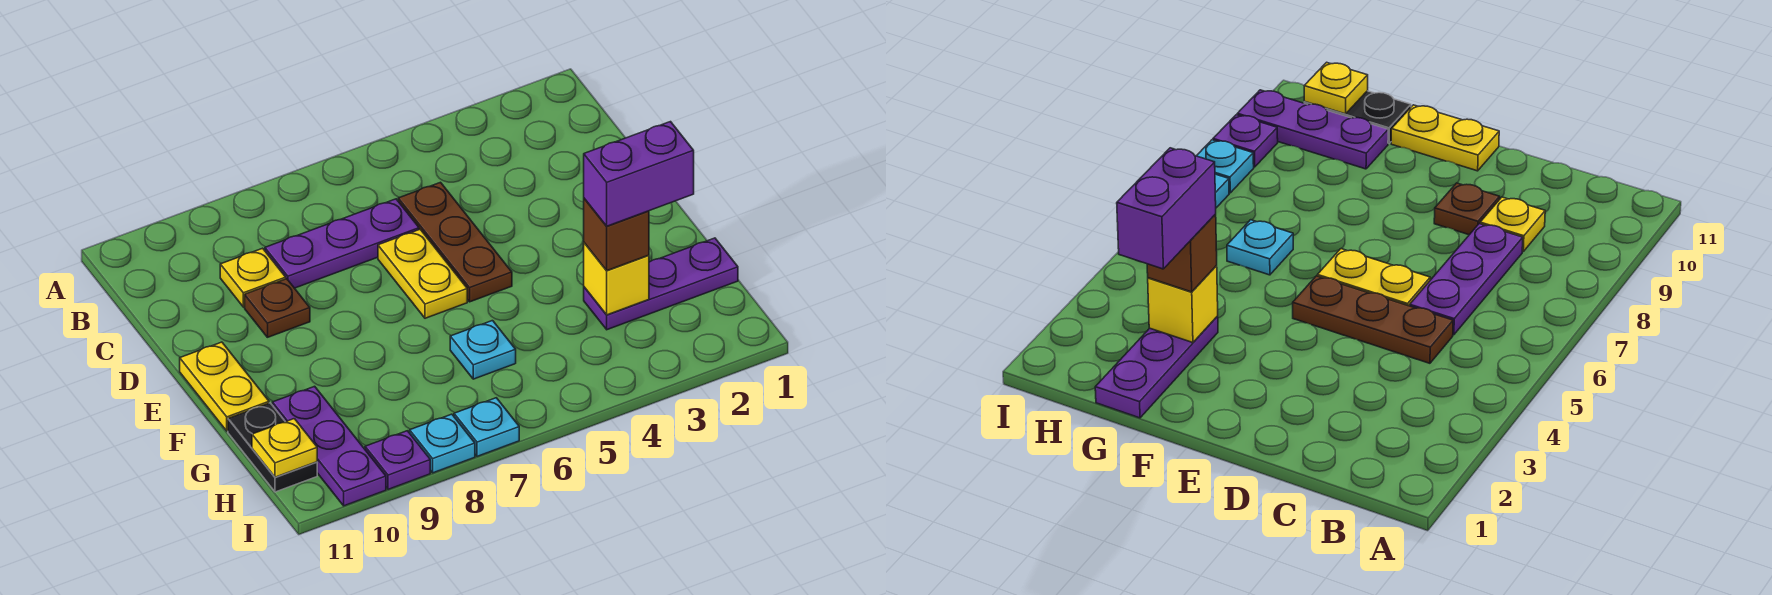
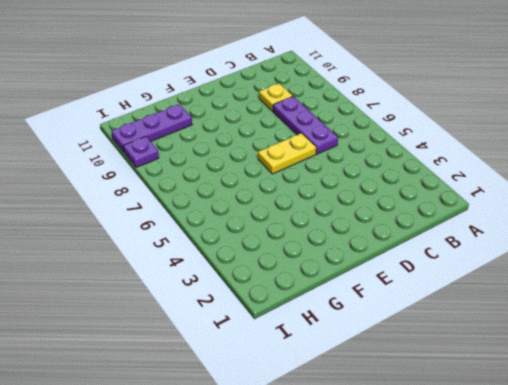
none -> brown plate C5:E5 level 1
none -> brown plate D9 level 1
none -> yellow plate E11:F11 level 1

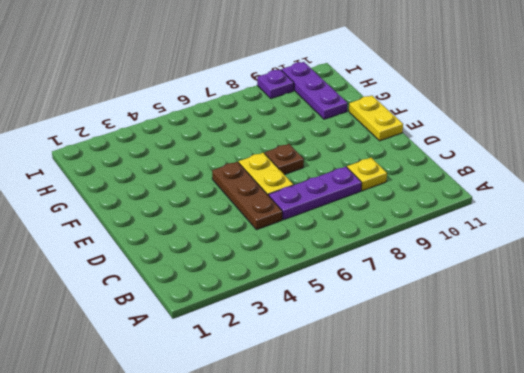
brown plate E7 level 1 -> brown plate D9 level 1
none -> purple plate G1:G3 level 1
none -> cyan plate G6 level 1
none -> black plate G11:H11 level 1

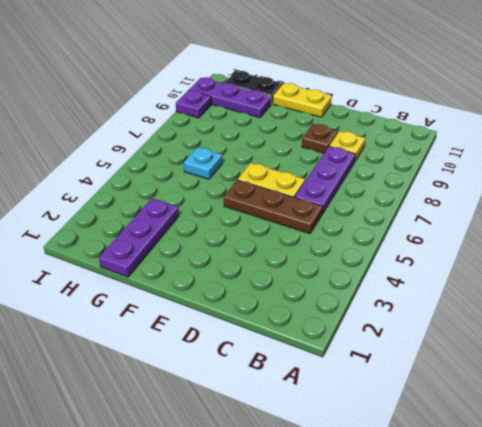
none -> cyan plate I7 level 1
none -> cyan plate I8 level 1
none -> yellow brick G3 level 2

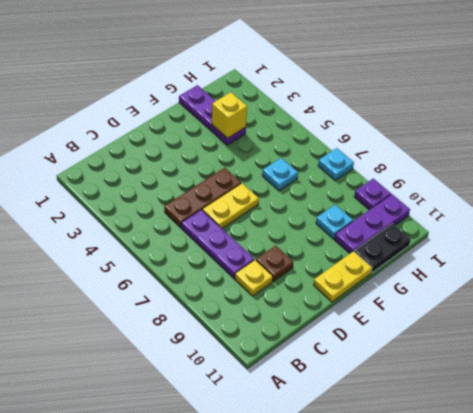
cyan plate G9 level 1 -> cyan plate I8 level 1
none -> yellow plate H11 level 2
none -> brown brick G3 level 3
none -> purple brick G2:G3 level 4

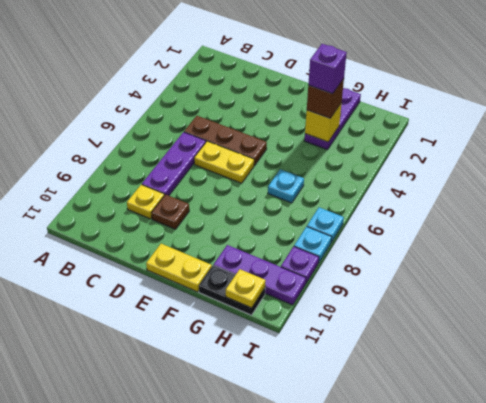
purple brick G3 level 4 -> purple brick G2:G3 level 4

